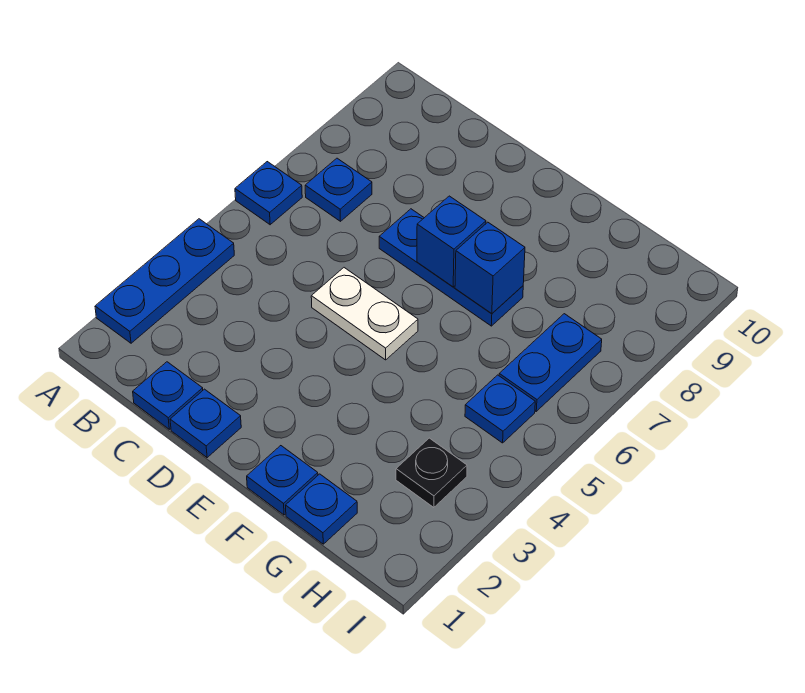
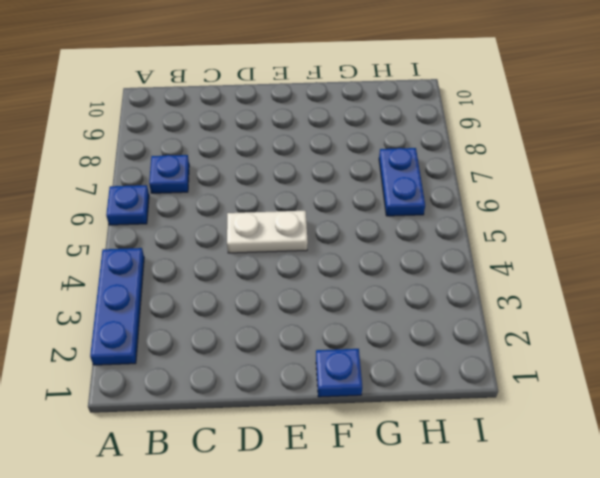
none -> blue plate C1 level 1
none -> blue plate D1 level 1
none -> blue plate D7:F7 level 1

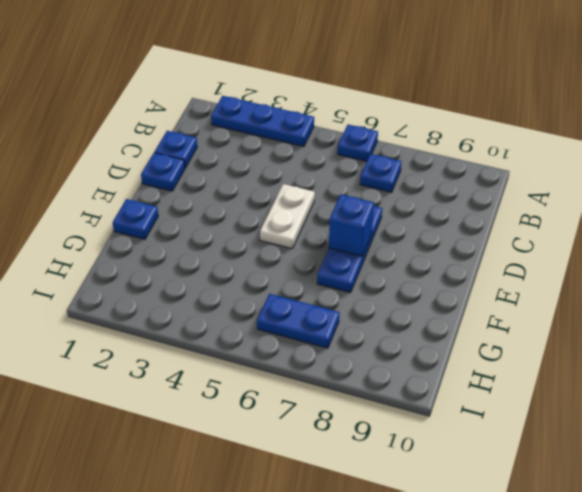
none -> blue plate G1 level 1
none -> black plate H3 level 1
none -> blue plate H5 level 1

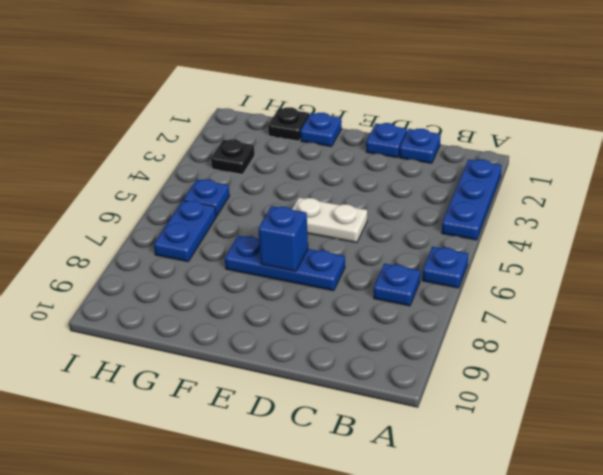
black plate G1 level 1 -> blue plate G1 level 1
none -> blue brick F7 level 2

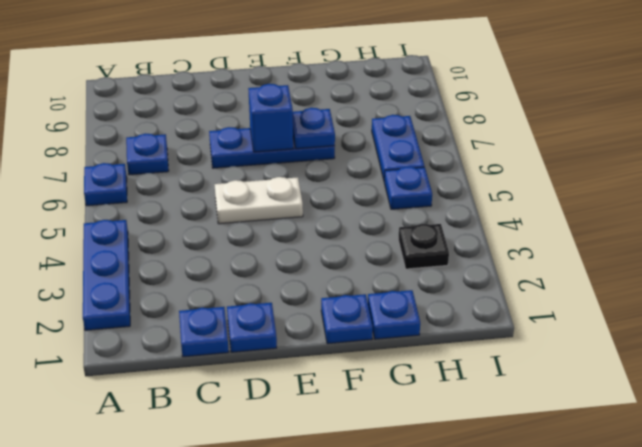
blue plate F7 level 2 -> blue brick F7 level 2

